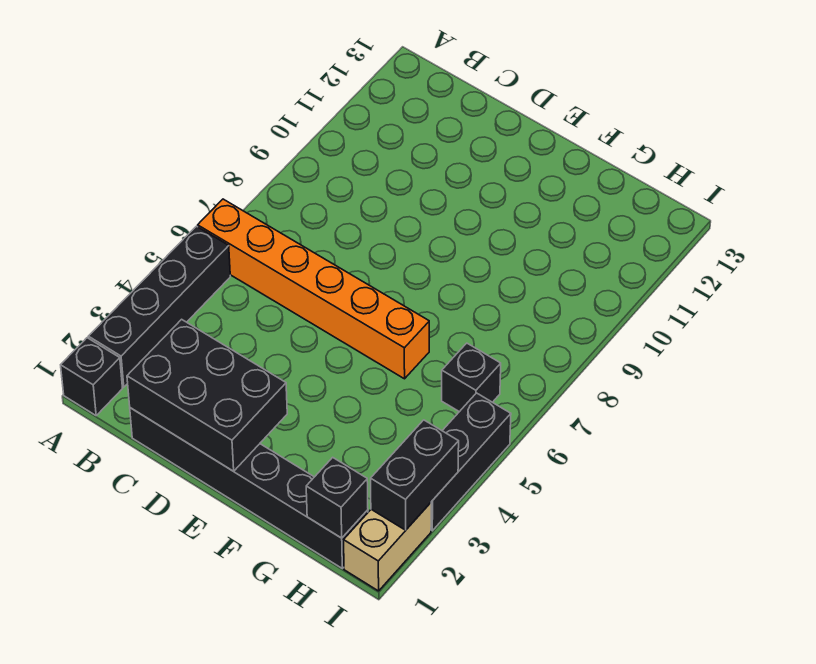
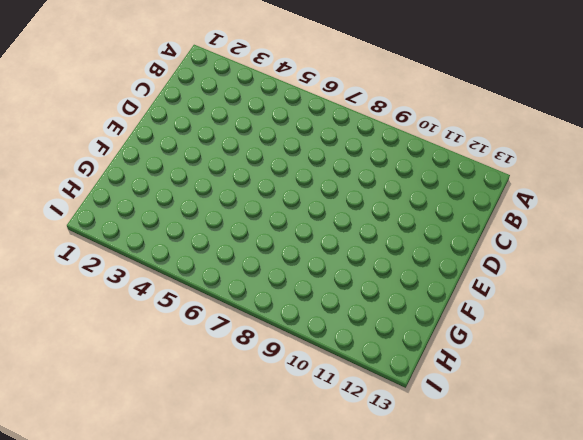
none -> black brick A1 level 1
none -> black brick A2:A5 level 1

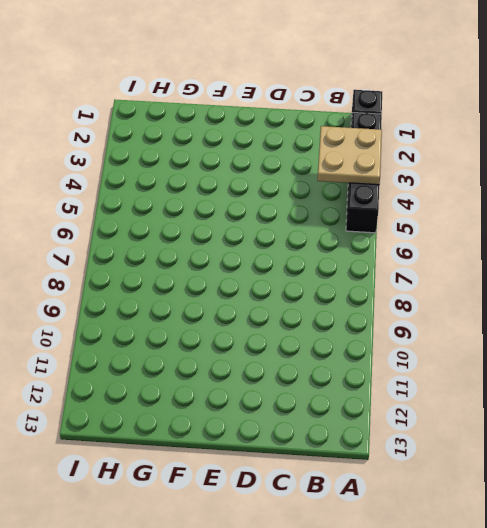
tan plate A3:B4 level 2 -> none
none -> orange brick A6:F6 level 1
none -> black brick C1:H1 level 1

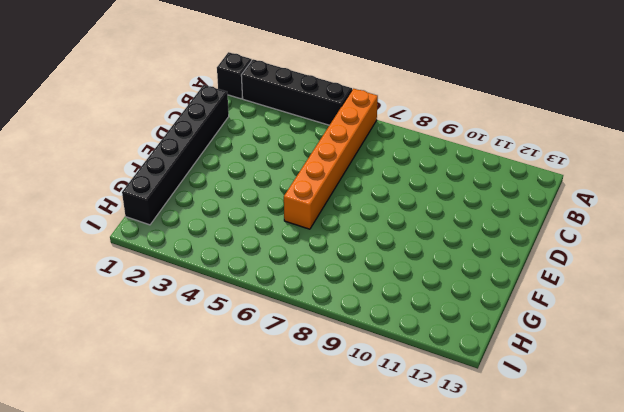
none -> black brick H6 level 1
none -> tan brick I1:I2 level 1

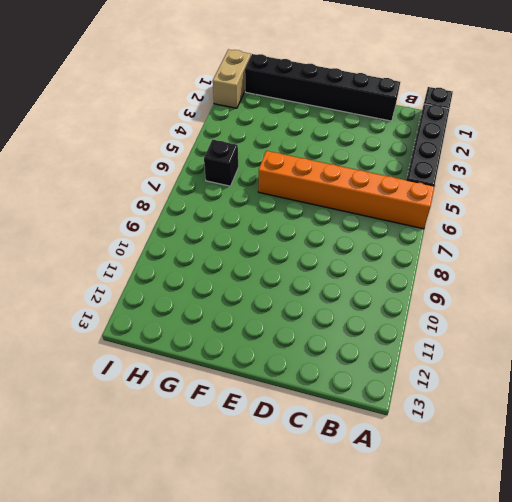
none -> black brick I3:I5 level 1
none -> black brick C1:E2 level 2

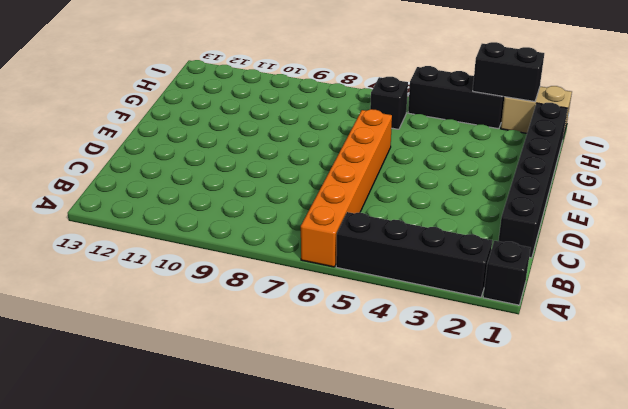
none -> black brick C1:E2 level 2
none -> black brick H1 level 2

